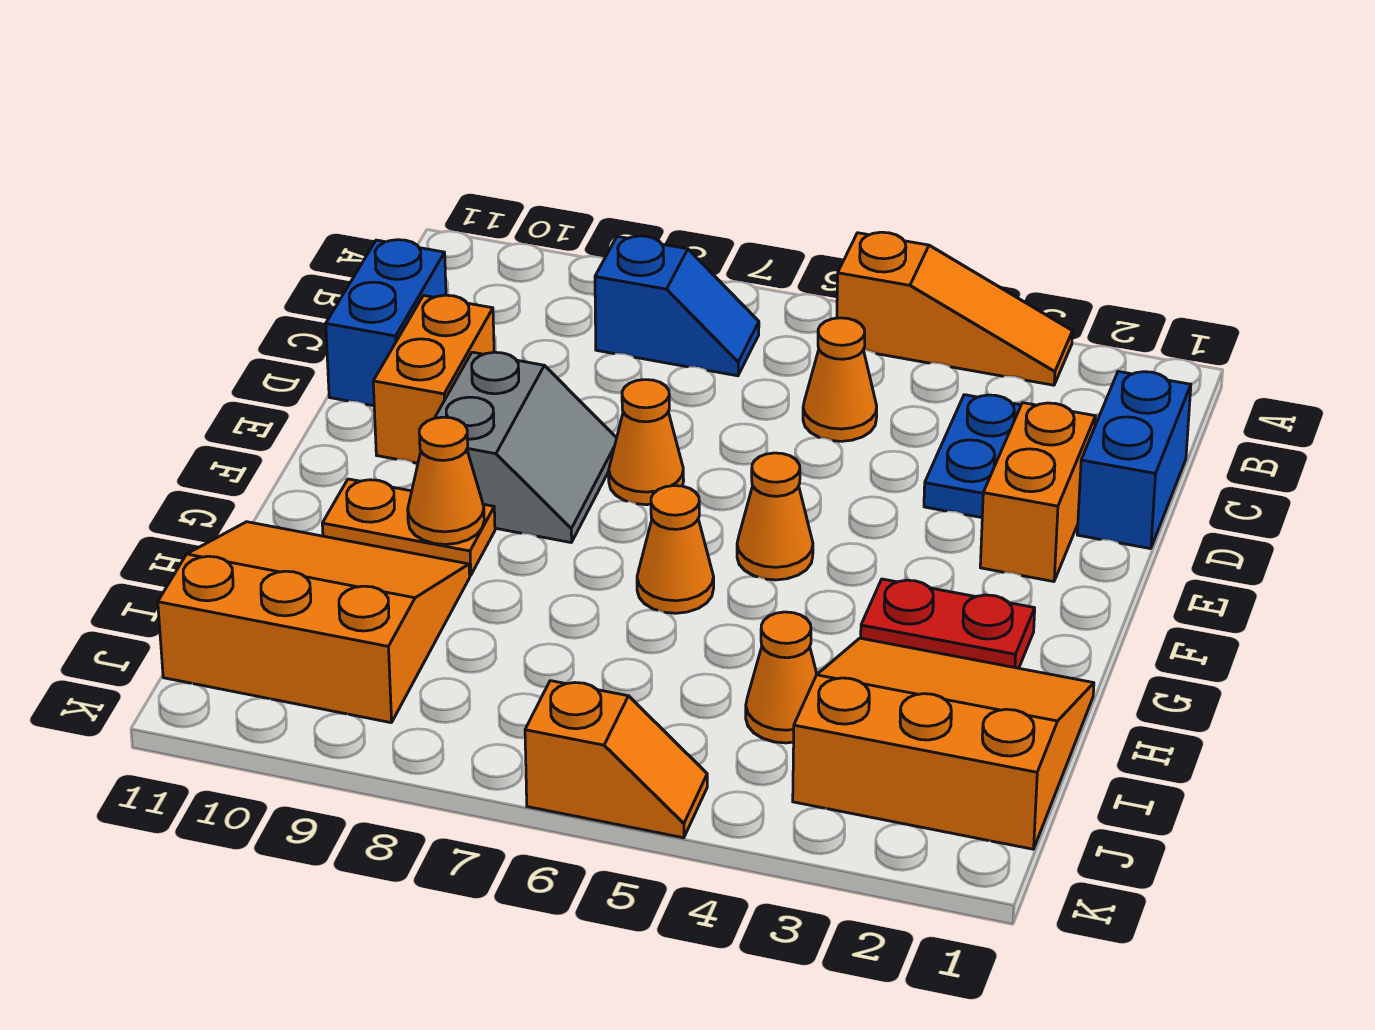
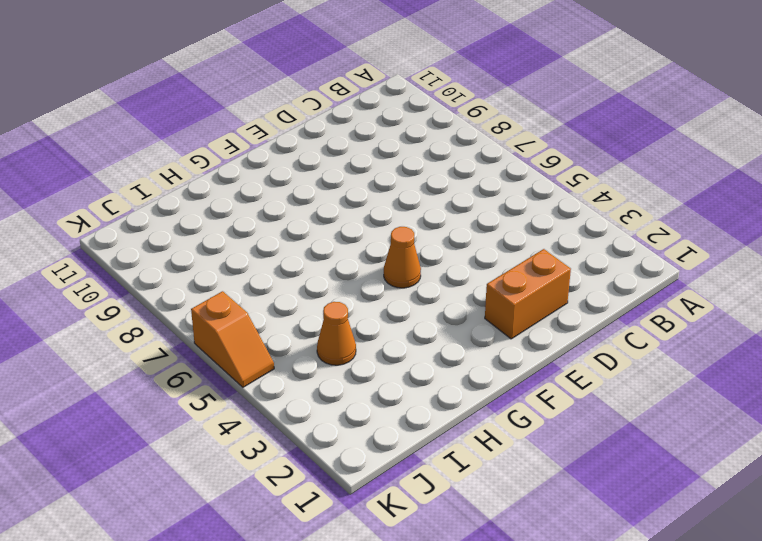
none -> orange slope A3:A5 level 1 top 5
none -> blue slope B7:B8 level 1 top 8
none -> blue brick C1:D1 level 1

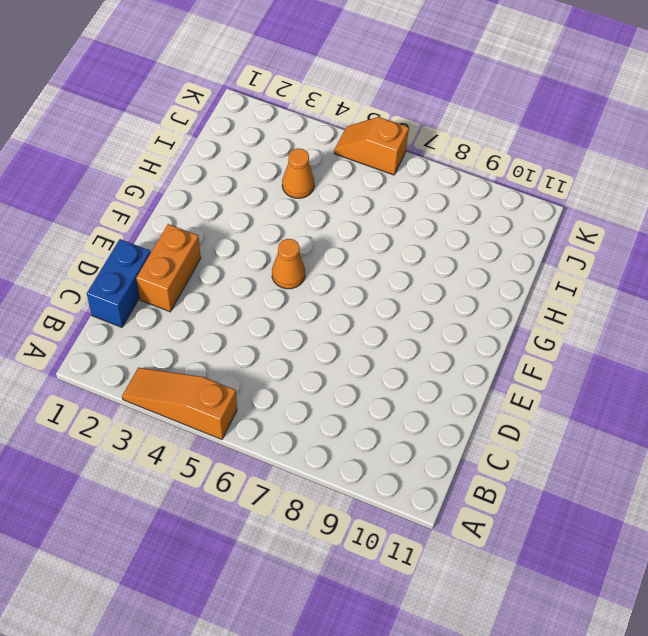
none -> blue slope B7:B8 level 1 top 8
none -> blue plate C3:D3 level 1
none -> orange cone C5 level 1

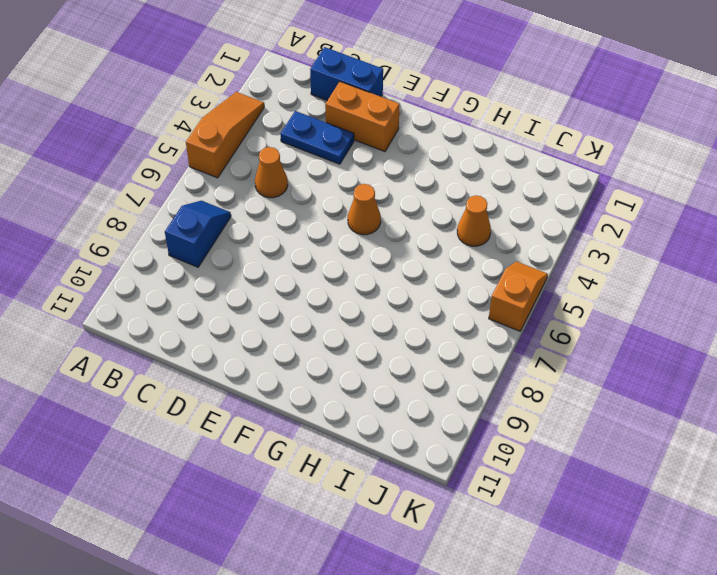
none -> blue brick C11:D11 level 1
none -> orange brick D10:E10 level 1
none -> orange cone E7 level 1

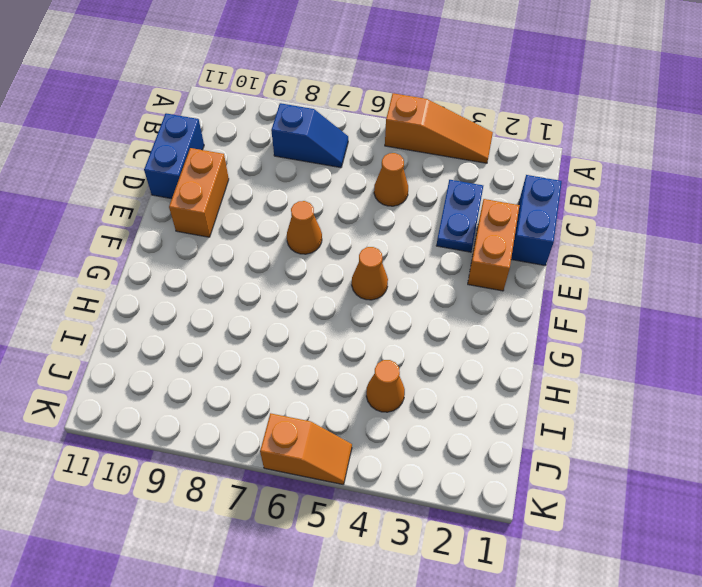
none -> grey slope E8:F9 level 1 top 9
none -> red plate G2:G3 level 1
none -> orange cone G6 level 1

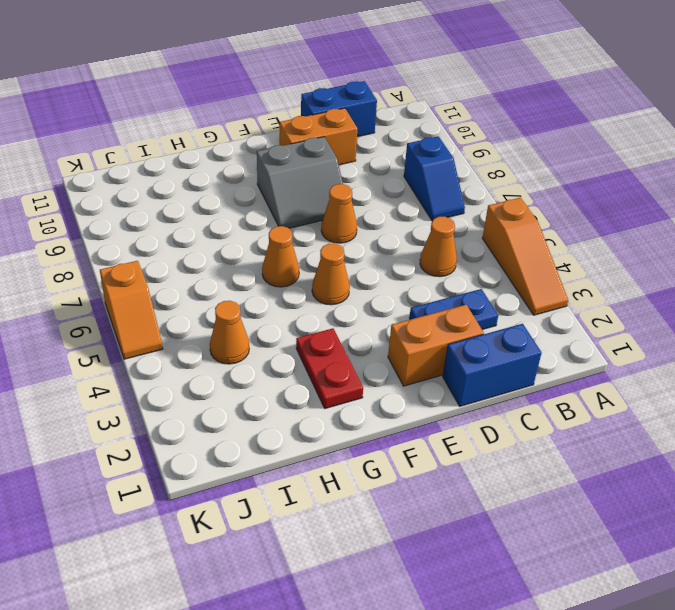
none -> orange plate G9:G10 level 1
none -> orange slope H1:J3 level 1 top J
none -> orange slope H9:J11 level 1 top J

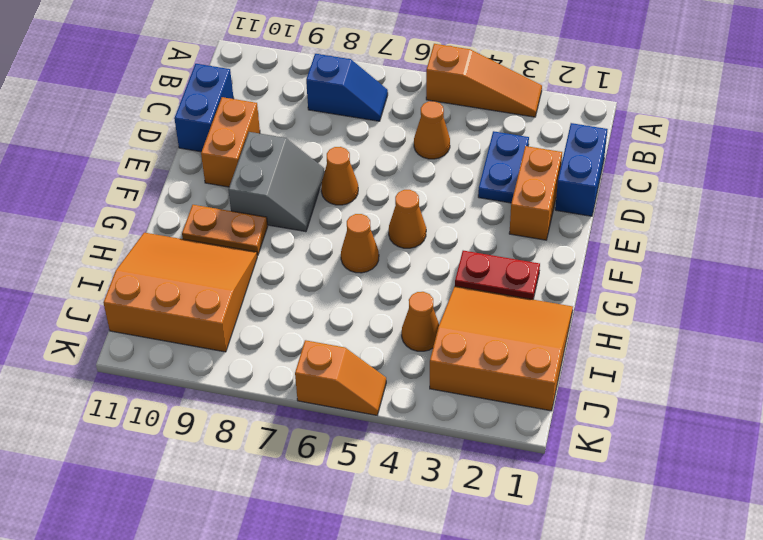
none -> orange cone G9 level 2

